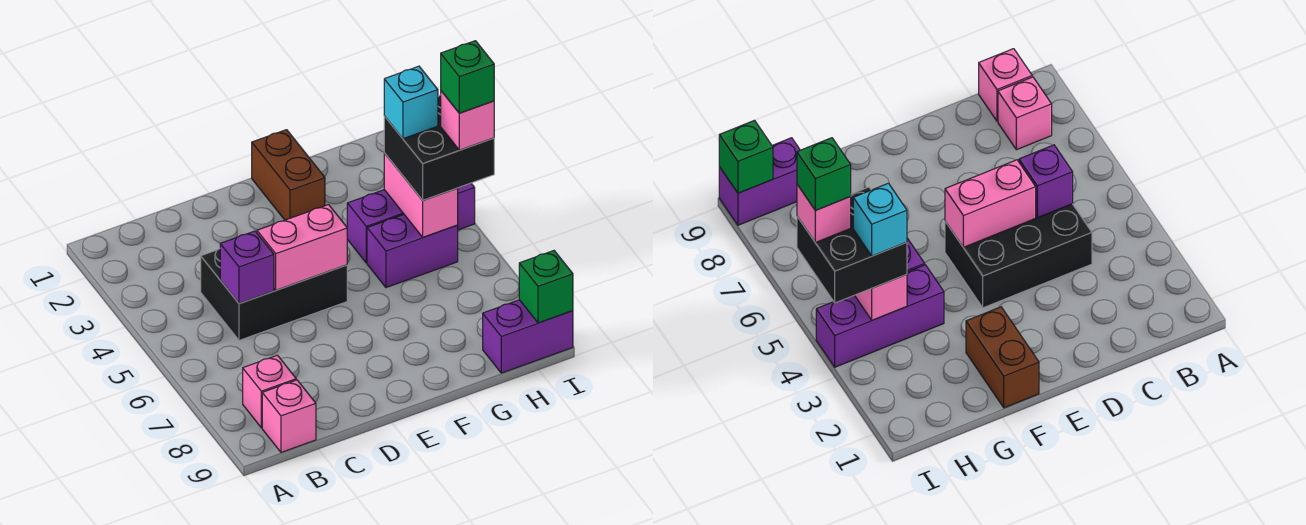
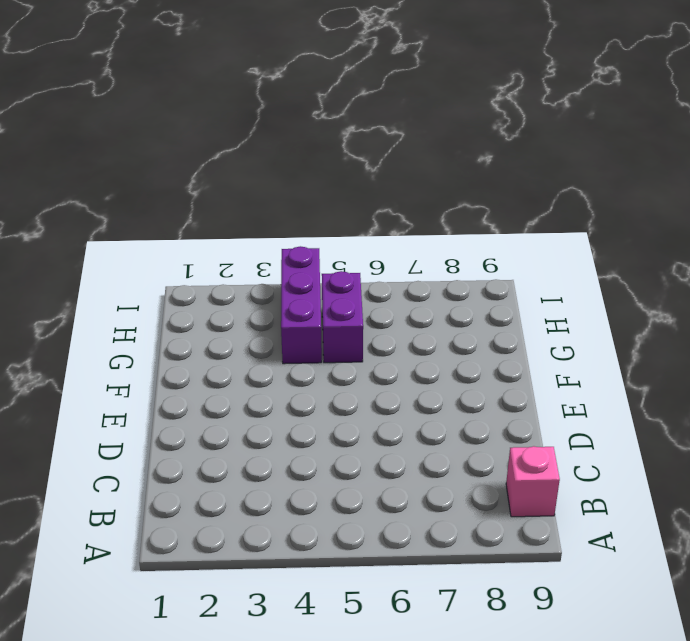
none -> pink brick B8 level 1
none -> black brick C4:E5 level 1
none -> brown brick F1:F2 level 1

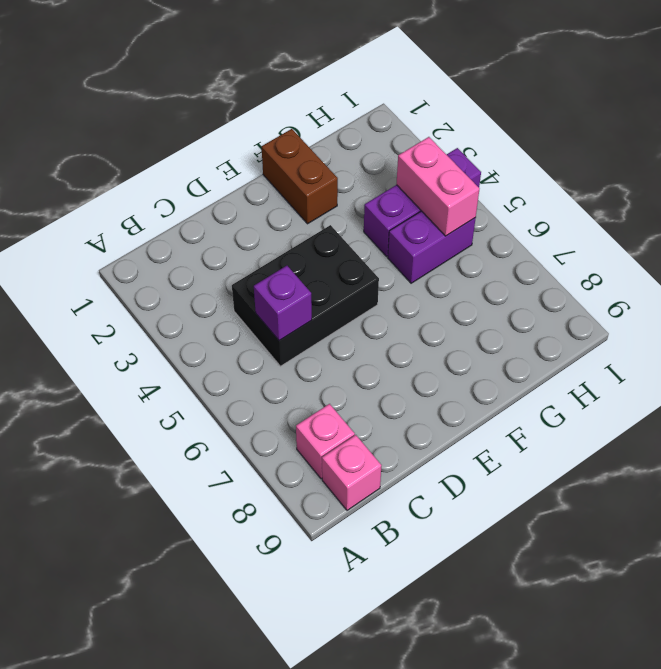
none -> purple brick H9:I9 level 1
none -> pink brick D5:E5 level 2
none -> green brick I9 level 2

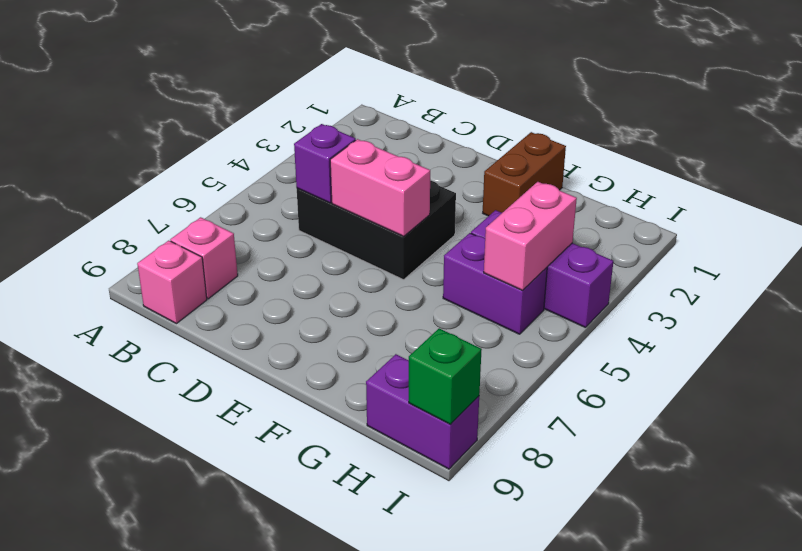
none -> black brick H4:I5 level 3
none -> cyan brick H4 level 4
none -> pink brick I5 level 4

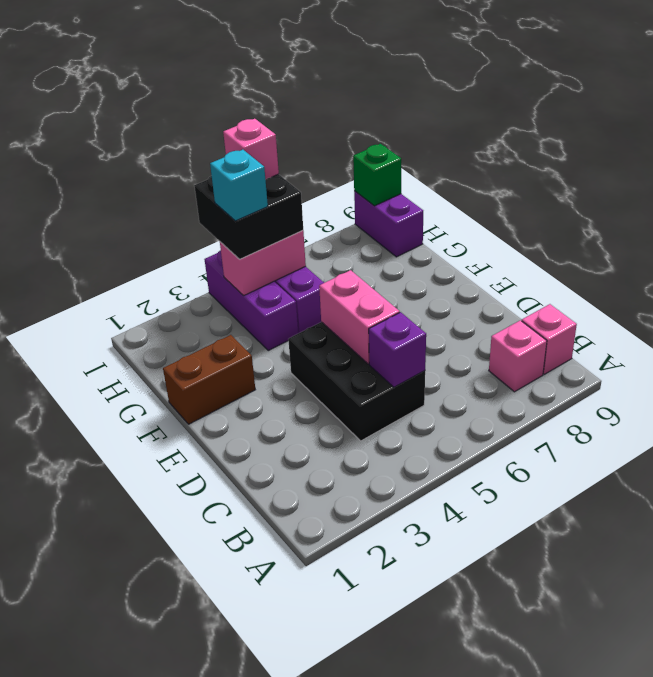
none -> green brick I5 level 5

